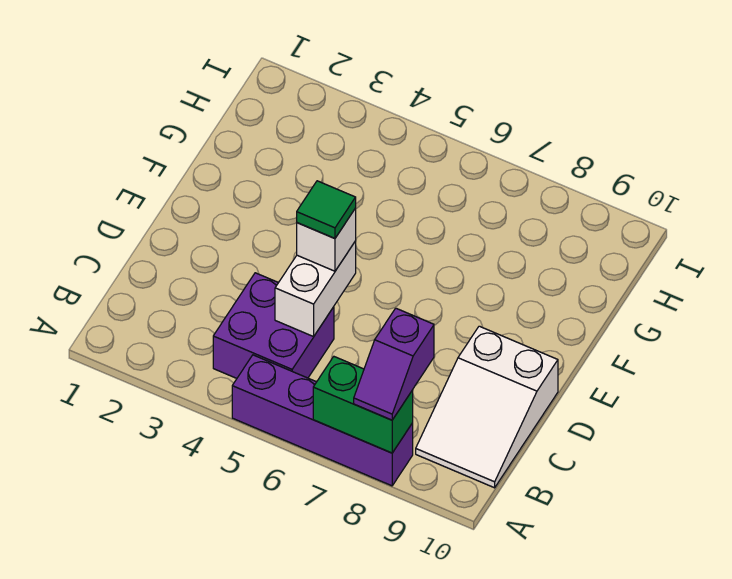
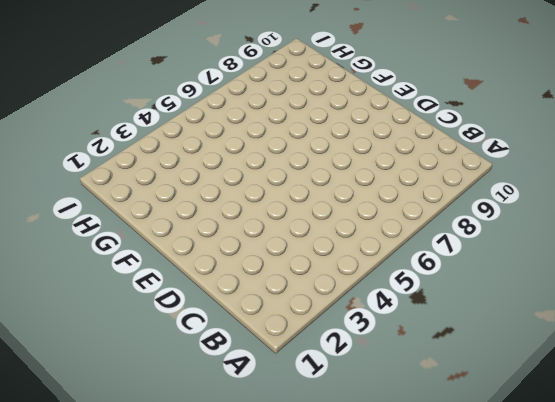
none -> purple brick A5:A8 level 1
none -> purple brick B4:C5 level 1

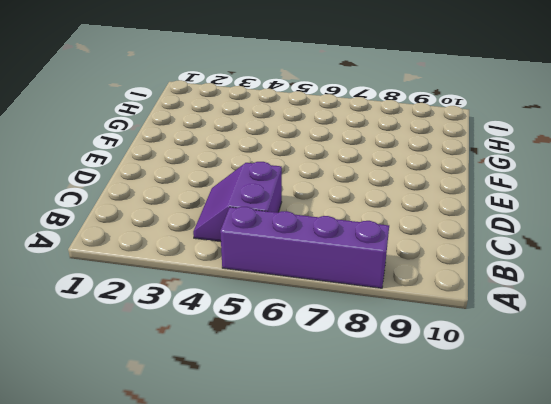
purple slope B4:C5 level 1 top 5 -> purple brick B4:C5 level 1
none -> white slope B9:D10 level 1 top D
none -> green brick A7:A8 level 2

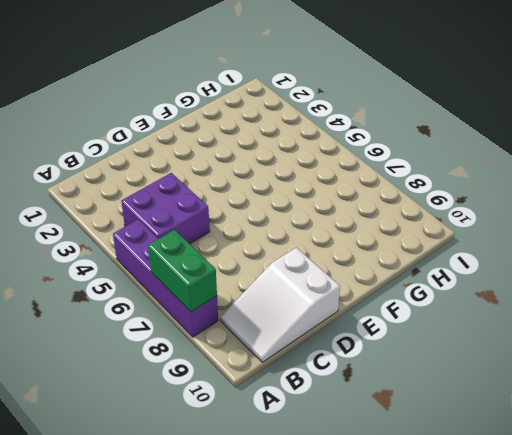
none -> white brick C5:D5 level 2
none -> purple slope A8:B8 level 3 top B

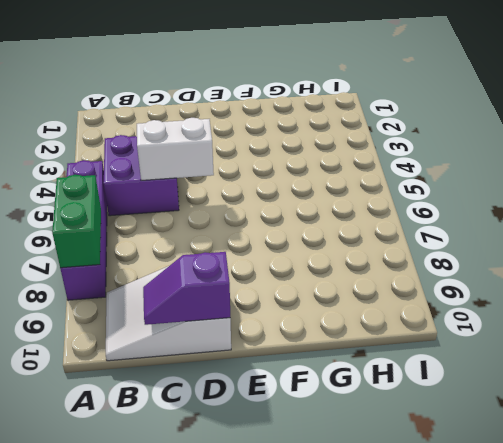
purple slope C10:D10 level 2 top D -> purple slope A8:B8 level 3 top B
none -> white brick D5 level 3
none -> green tile D5 level 4

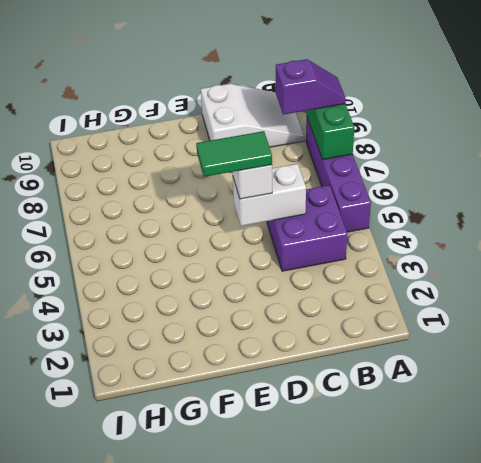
green tile D5:E5 level 4 -> green tile D5 level 4

